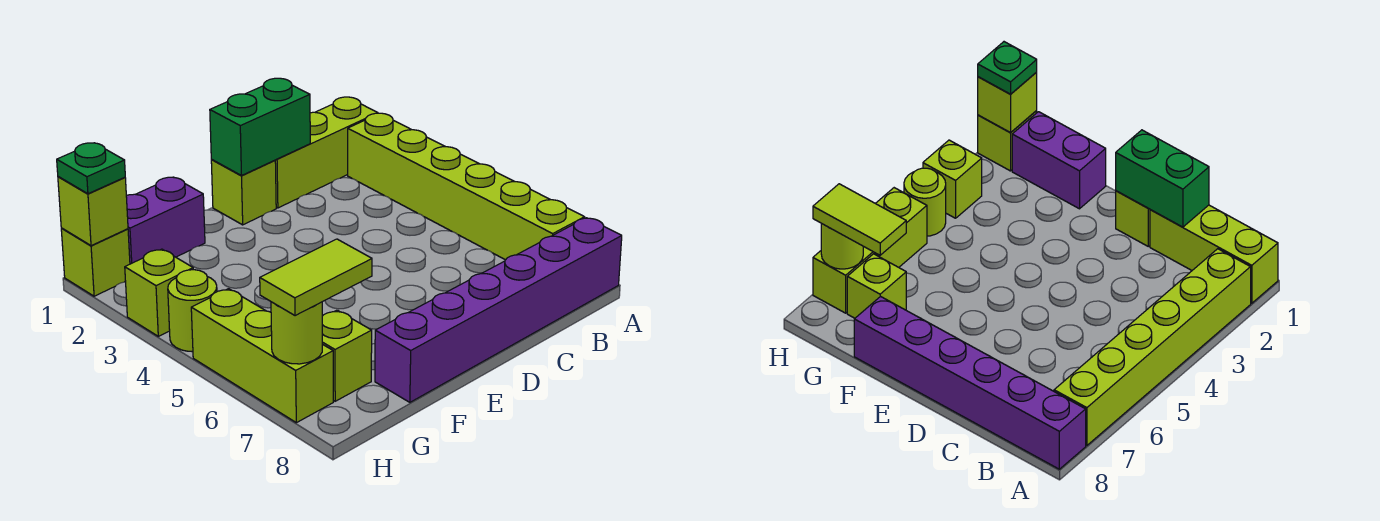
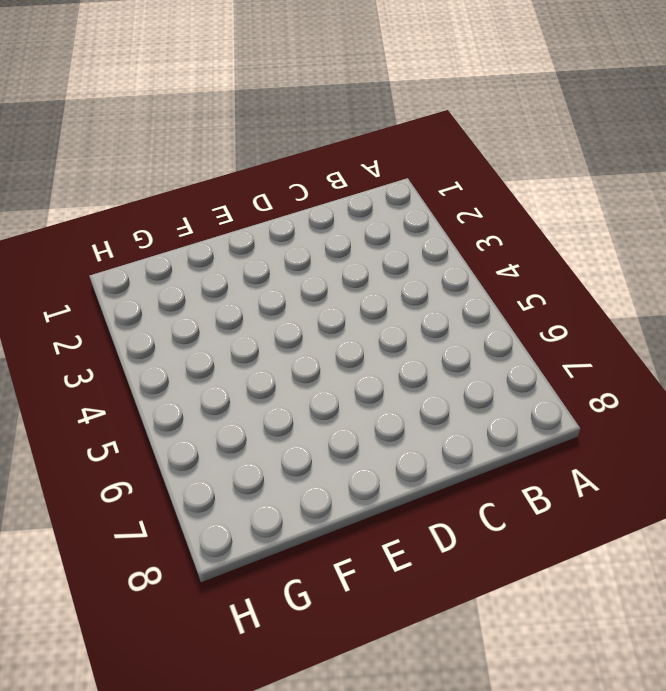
none -> lime brick A1:C1 level 1
none -> lime brick A2:A7 level 1
none -> purple brick A8:F8 level 1

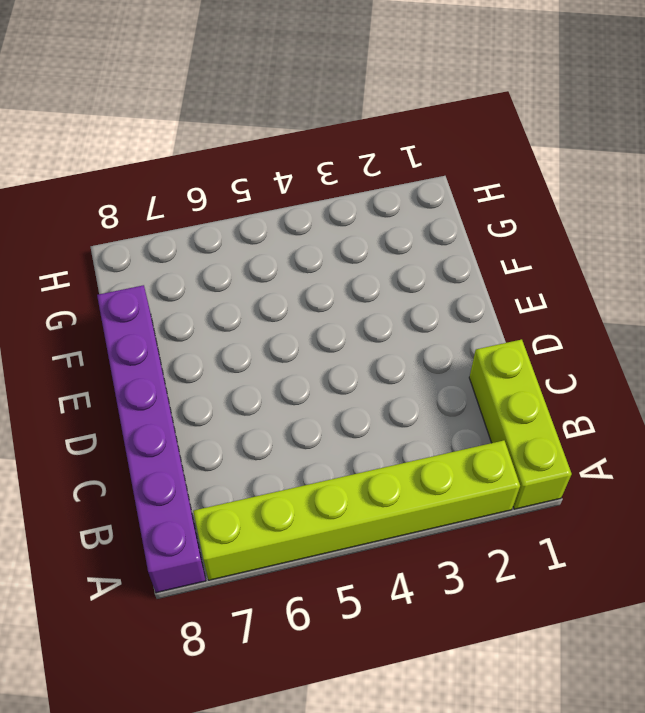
none -> lime brick D1 level 1
none -> purple brick F1:G1 level 1
none -> lime brick G7 level 1

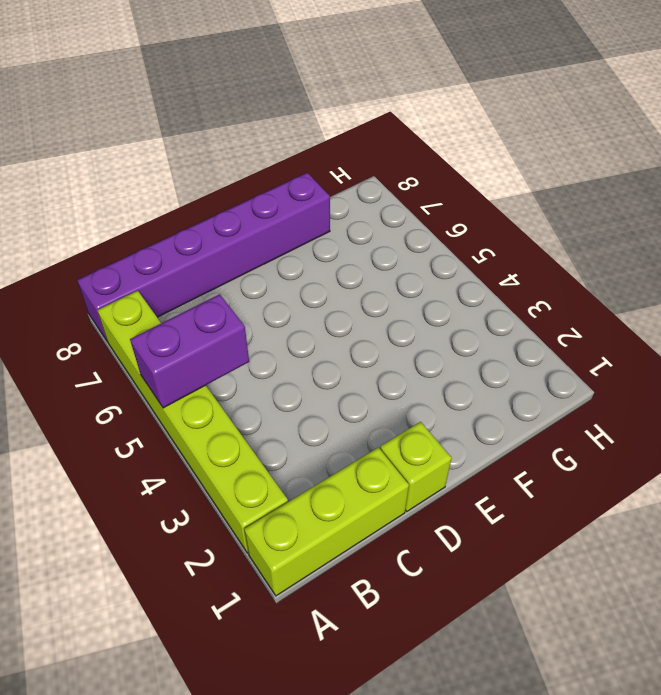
purple brick A5:B5 level 2 -> purple brick F1:G1 level 1
none -> lime brick G7 level 1
none -> lime brick H1 level 1
none -> lime brick H3 level 1

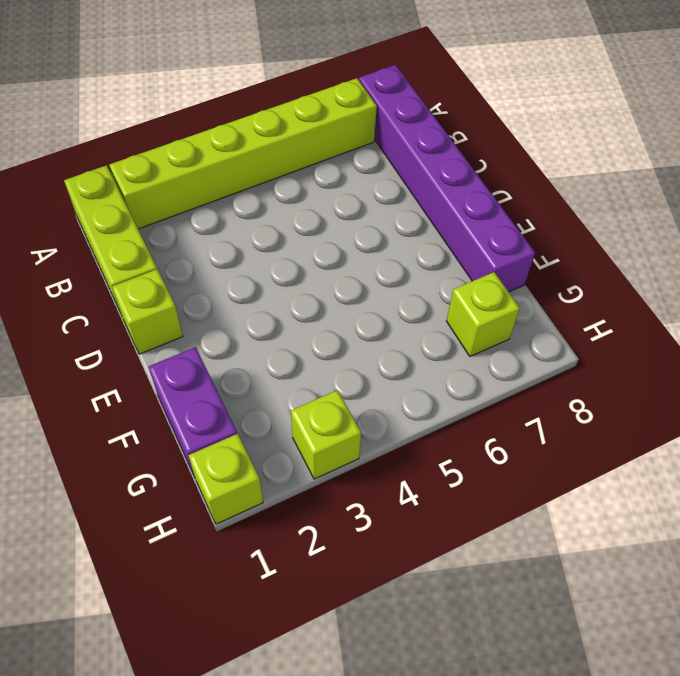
none -> lime round brick H4 level 1
none -> lime brick H5:H7 level 1
none -> green brick C1:D1 level 2

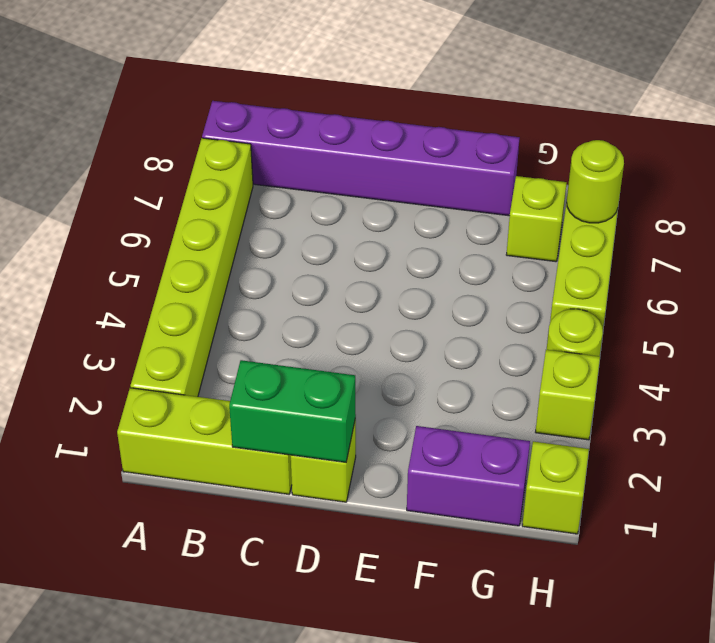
none -> lime brick H1 level 2
none -> lime tile G7:H7 level 3
none -> green plate H1 level 3

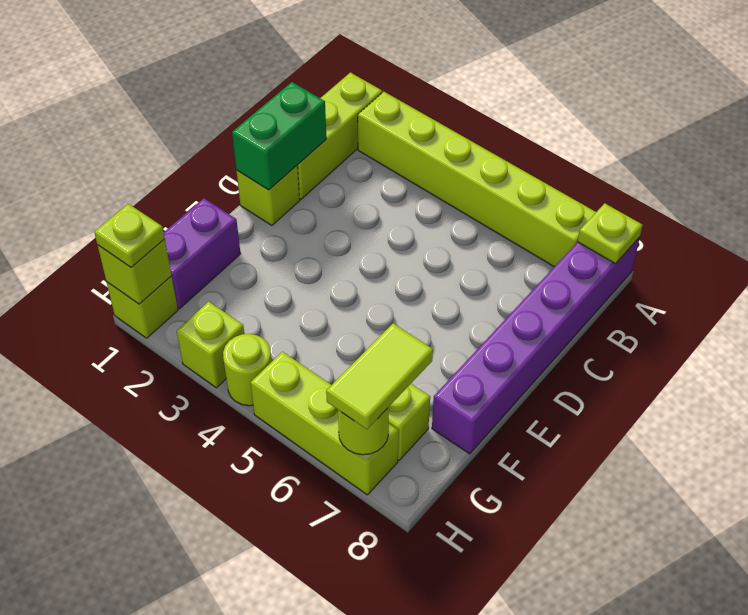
lime plate A8 level 2 -> none
lime plate H1 level 3 -> green plate H1 level 3

